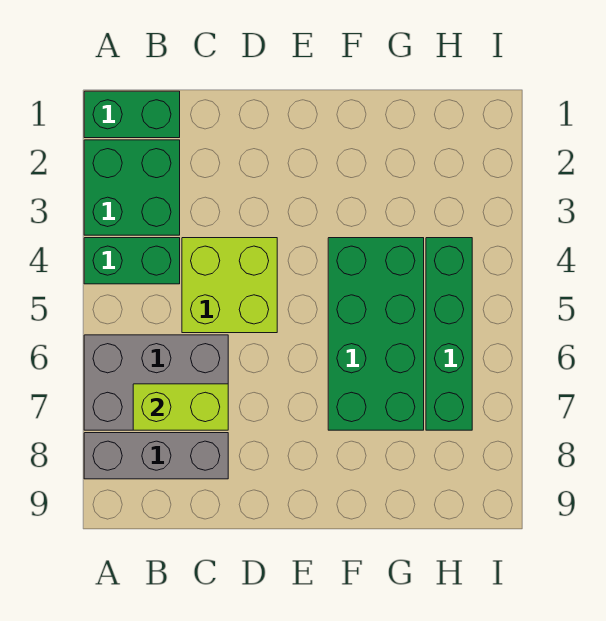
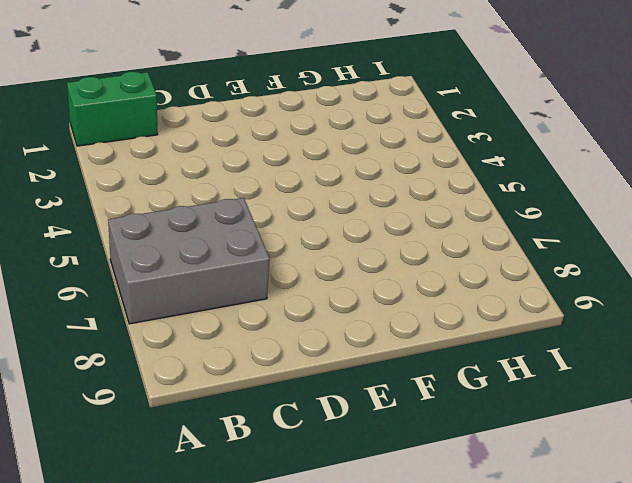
none -> green brick A2:B3 level 1
none -> green brick A4:B4 level 1

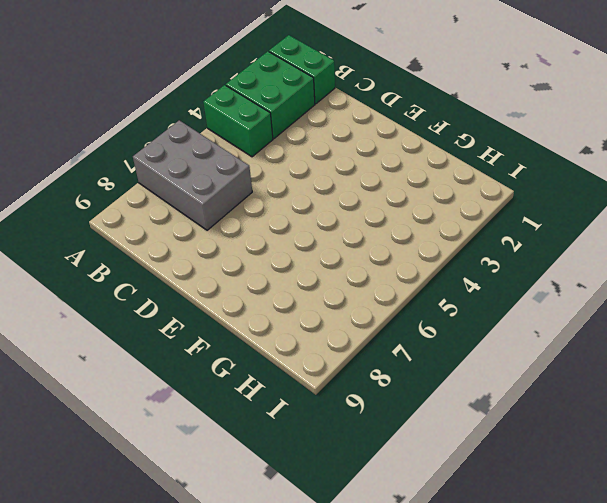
none -> grey brick A8:C8 level 1
none -> lime brick C4:D5 level 1

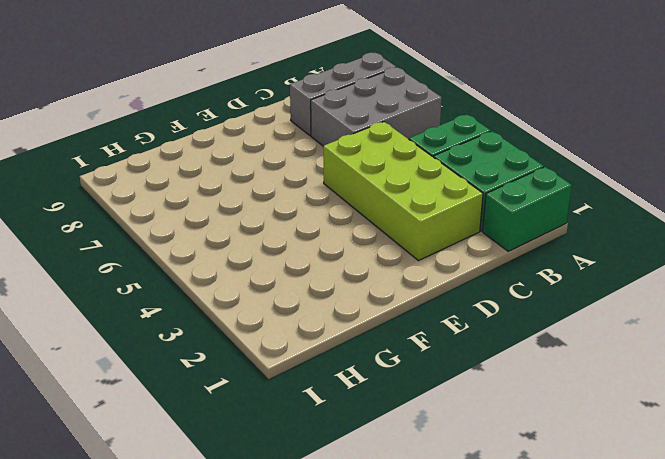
lime brick C2:D5 level 1 -> lime brick C4:D5 level 1
none -> green brick F4:G7 level 1
none -> green brick H4:H7 level 1

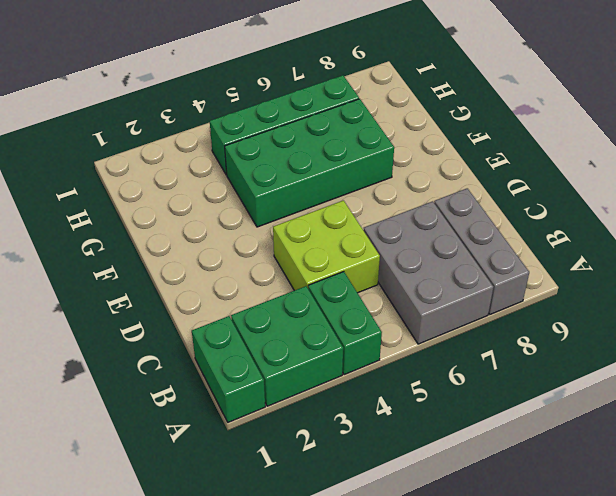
none -> lime brick B7:C7 level 2

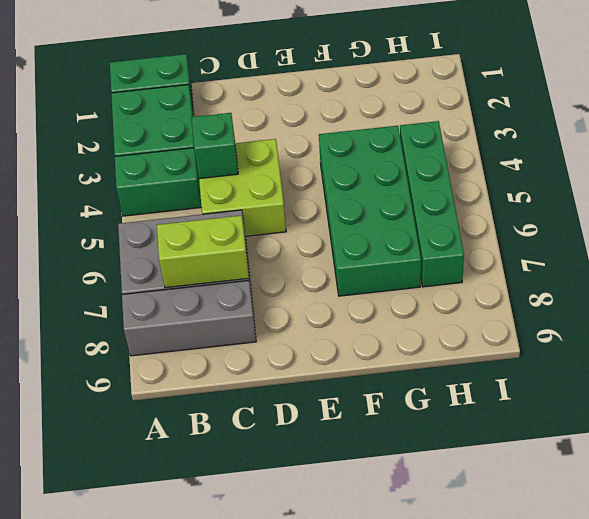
green brick C4 level 2 -> none

